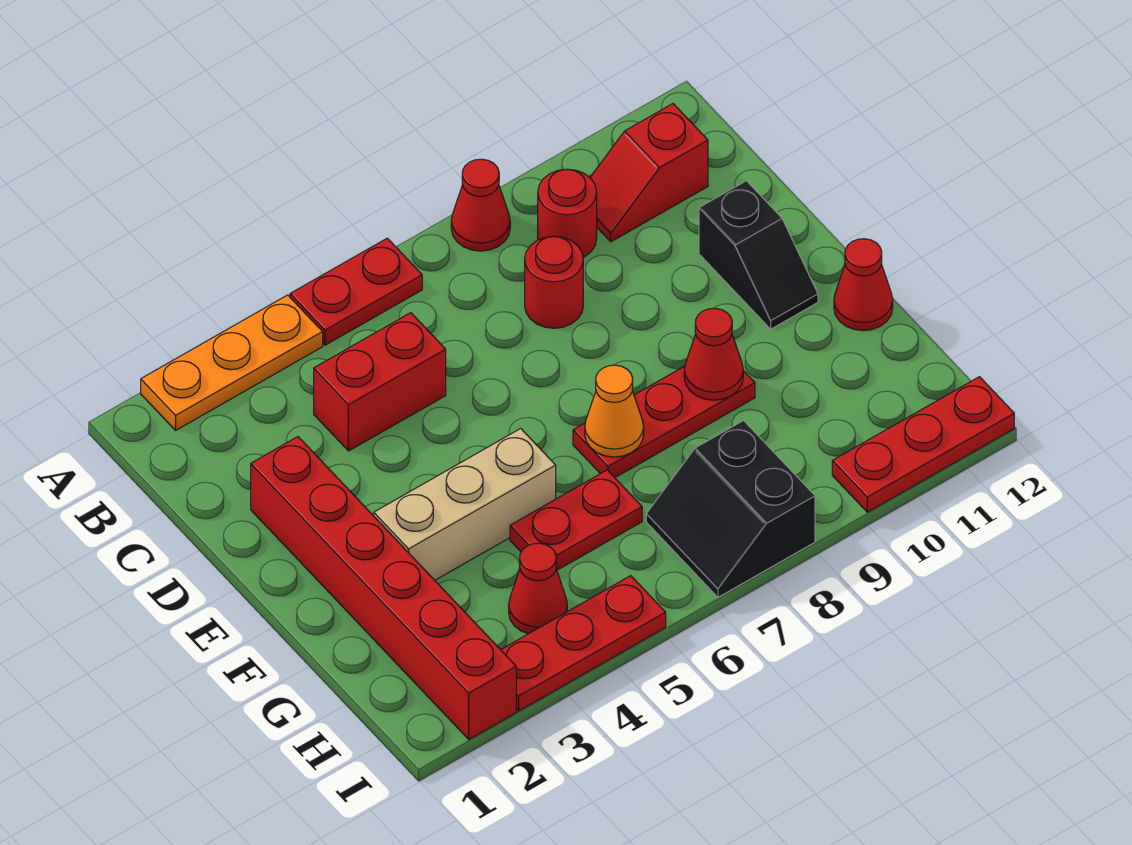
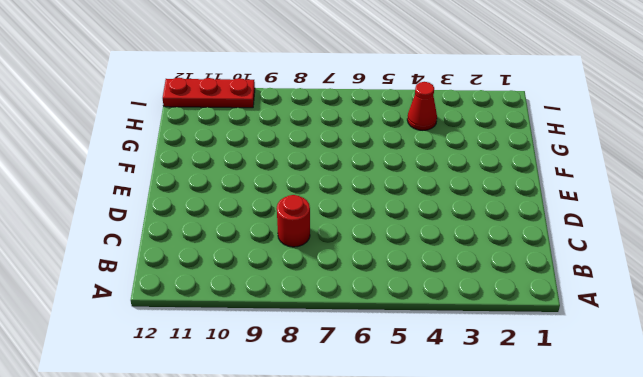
none -> orange plate A2:A4 level 1
none -> red plate A5:A6 level 1
none -> red cone A8 level 1

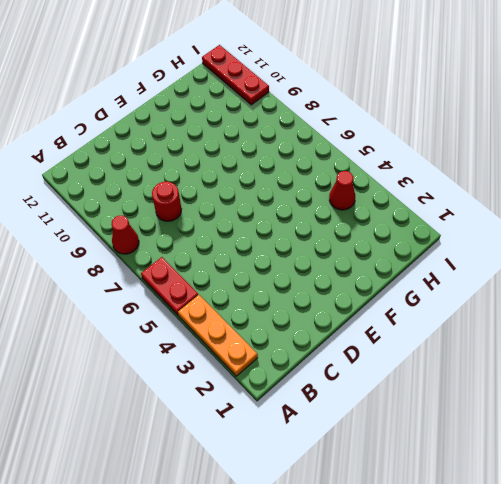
none -> red round brick B9 level 1
none -> red slope B10:B11 level 1 top 11
none -> red brick C4:C5 level 1

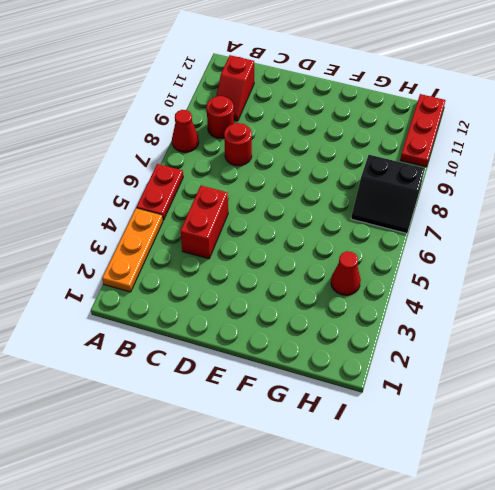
none -> red brick D2:I2 level 1
none -> black slope D11:E11 level 1 top D
none -> tan brick F3:F5 level 1

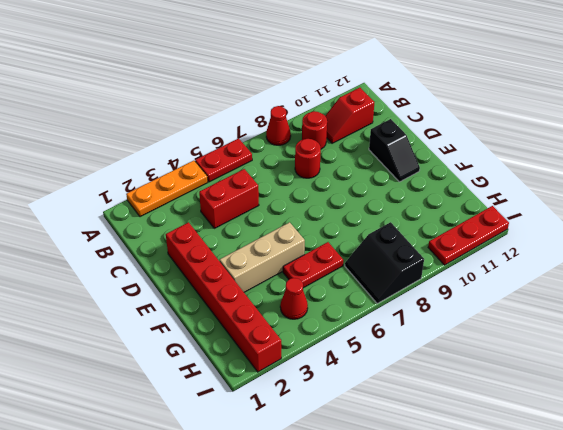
none -> red plate F7:F9 level 1
none -> red cone F12 level 1
none -> red plate I3:I5 level 1

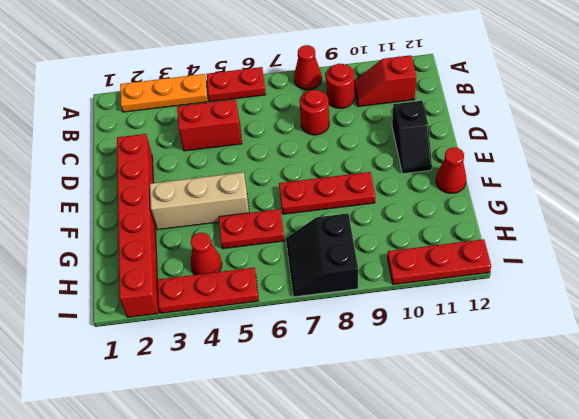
none -> orange cone F7 level 2
none -> red cone F9 level 2

